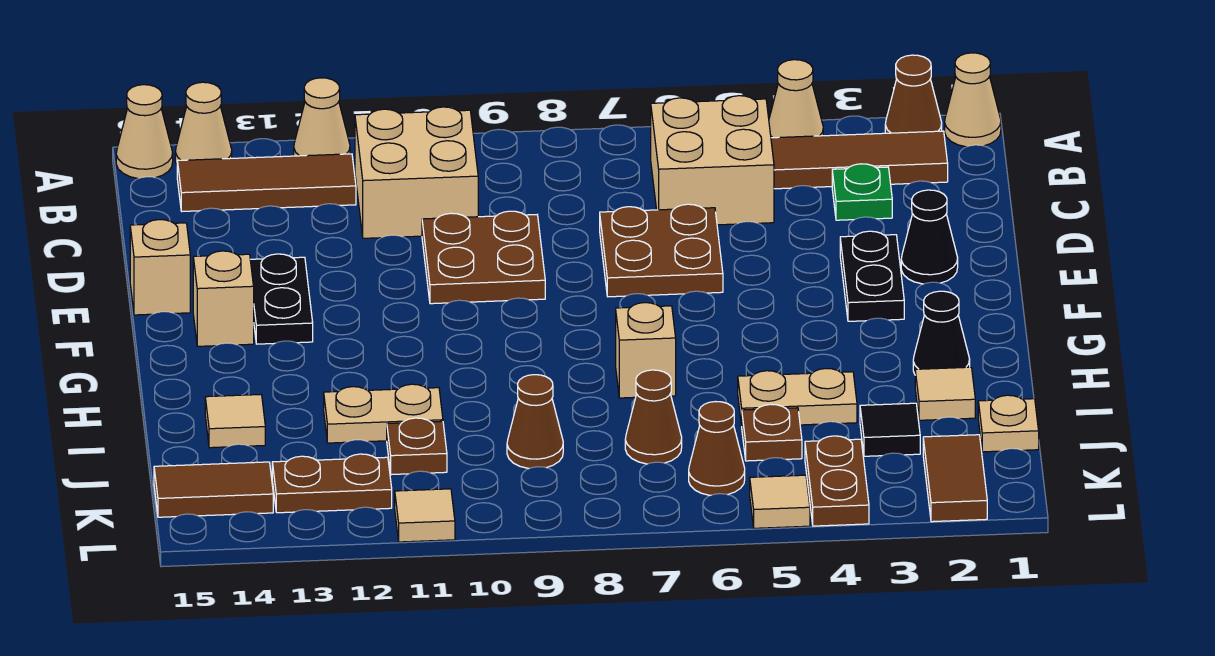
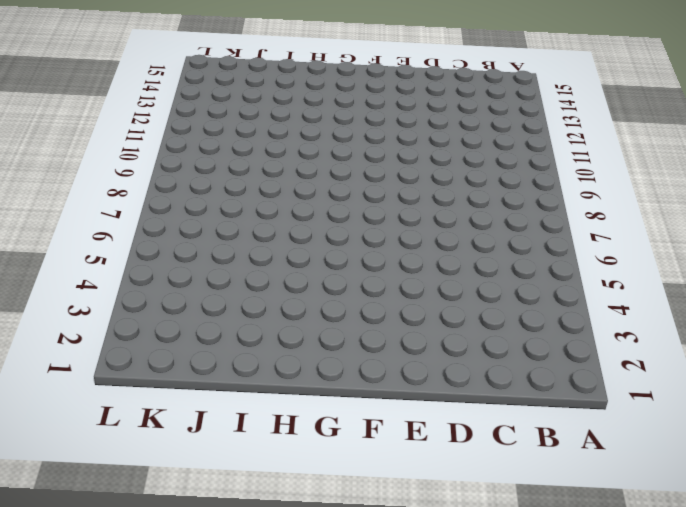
none -> tan cone A1 level 1
none -> brown cone A2 level 1
none -> tan cone A4 level 1
none -> tan cone A12 level 1

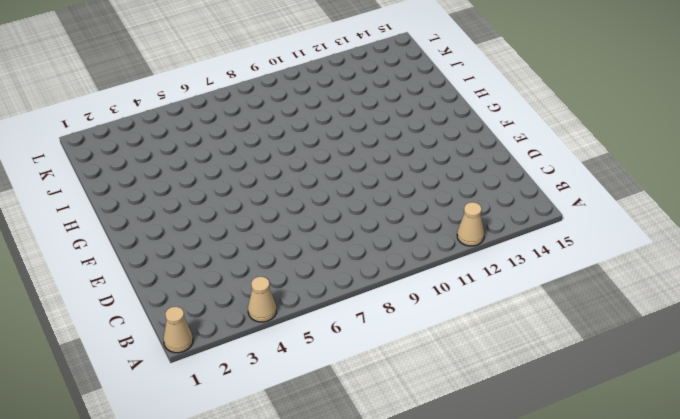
none -> brown cone A2 level 1
none -> tan cone A14 level 1
none -> tan cone A15 level 1
none -> brown tile B2:B4 level 1

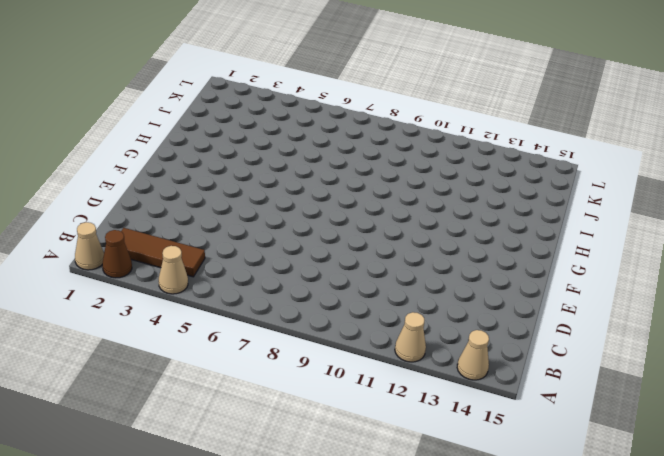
none -> tan cone A15 level 1
none -> tan brick B5:C6 level 1
none -> tan brick B10:C11 level 1
none -> brown tile B12:B14 level 1

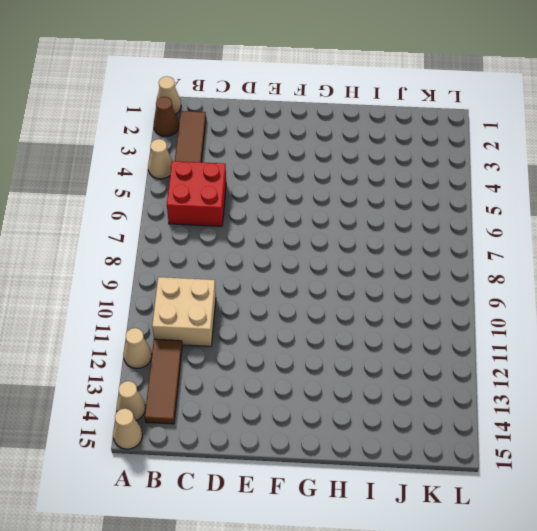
red brick B5:C6 level 1 -> tan brick B5:C6 level 1
none -> green plate C3 level 1
none -> brown plate D6:E7 level 1
none -> brown plate D9:E10 level 1
none -> black cone E2 level 1

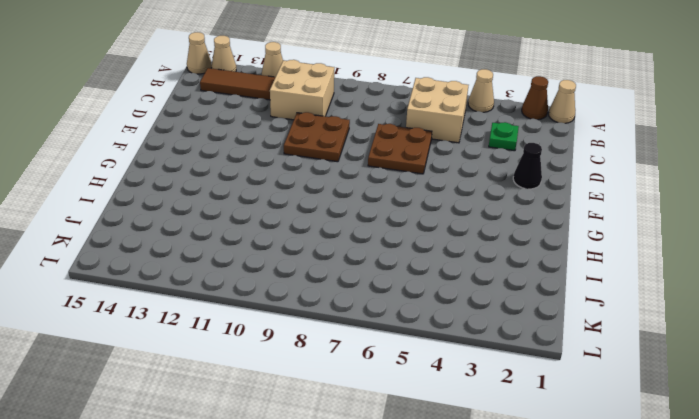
none -> brown tile B2:B4 level 1
none -> black plate E3:F3 level 1
none -> black plate E13:F13 level 1
none -> tan brick E15 level 1

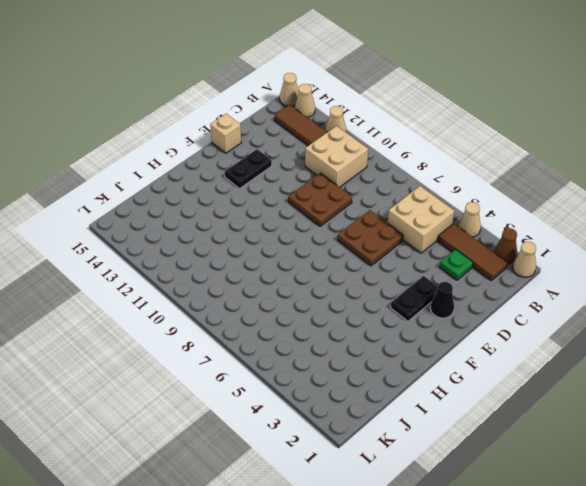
none -> tan brick F14 level 1
none -> black cone H2 level 1
none -> tan brick H7 level 1
none -> tan tile I2 level 1

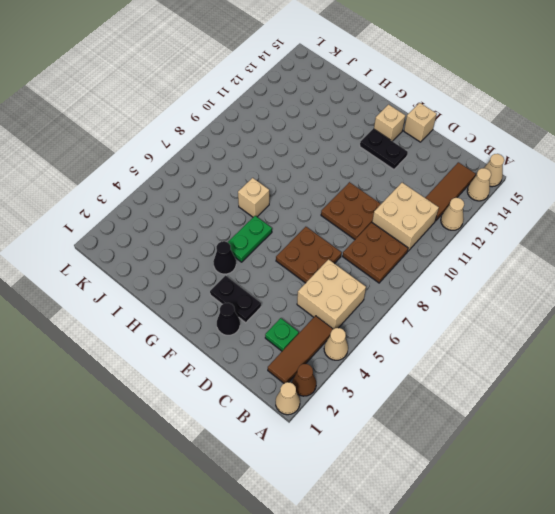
brown plate B8:C9 level 1 -> none
black cone G4 level 1 -> black cone H2 level 1
green plate G5:G6 level 1 -> none
none -> tan tile I2 level 1
none -> tan plate I4:I5 level 1
none -> tan plate I11:I12 level 1
none -> tan tile I14 level 1

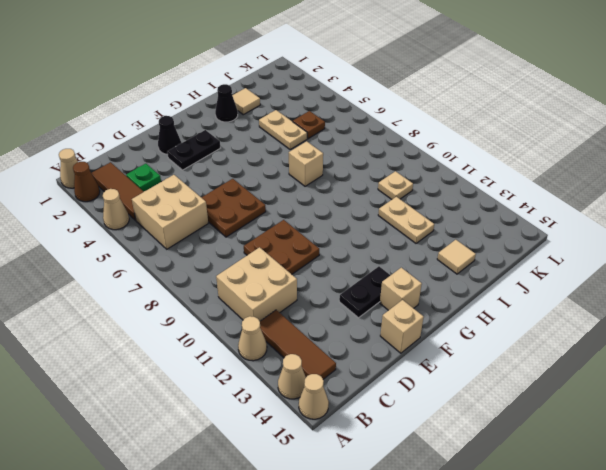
tan plate J10 level 1 -> tan plate J1 level 1
none -> black tile J3 level 1
none -> brown cone J7 level 1
none -> brown cone J9 level 1
none -> brown plate J11 level 1

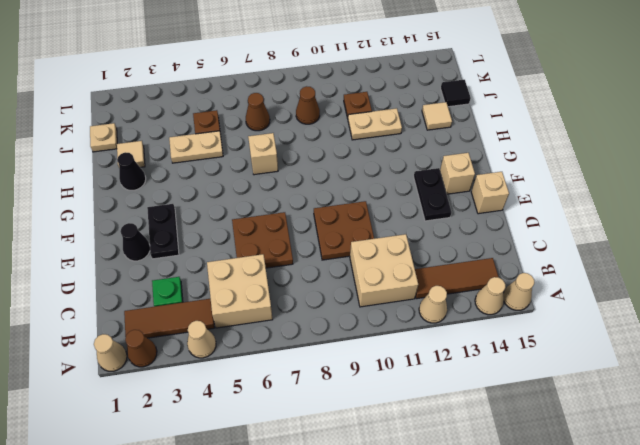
black tile J15 level 1 -> black tile J3 level 1
none -> brown tile K2:L2 level 1
none -> brown plate K4:L4 level 1
none -> brown cone K6 level 1
none -> brown plate K12:K13 level 1

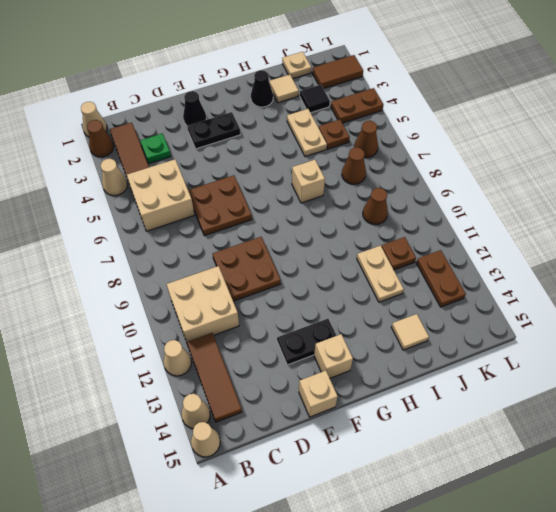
none -> brown tile K14:K15 level 1
none -> tan tile L5 level 1
none -> tan tile L11 level 1

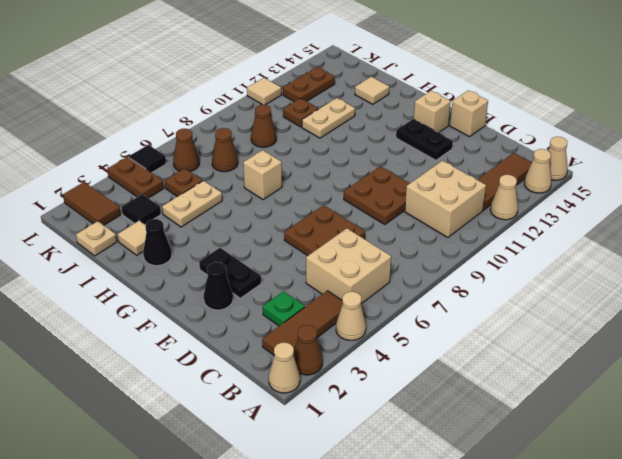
black tile L5 level 1 -> tan tile L5 level 1
none -> brown tile K14:K15 level 1

